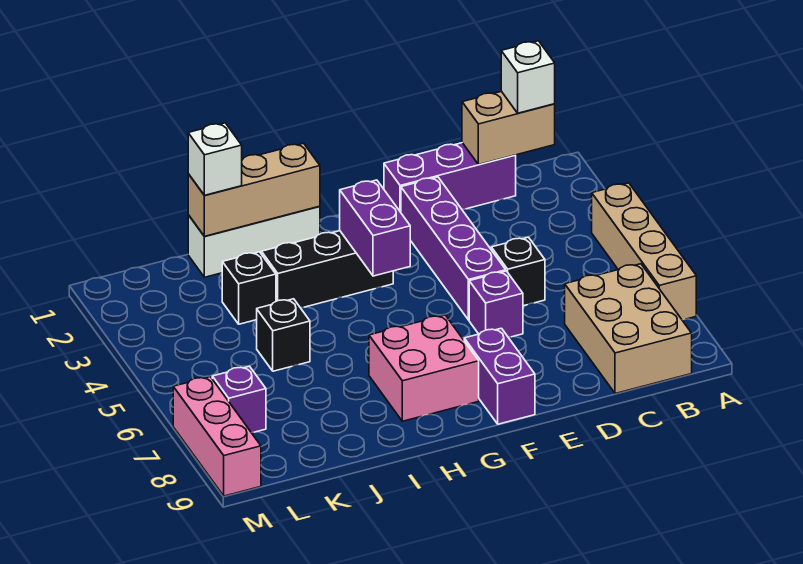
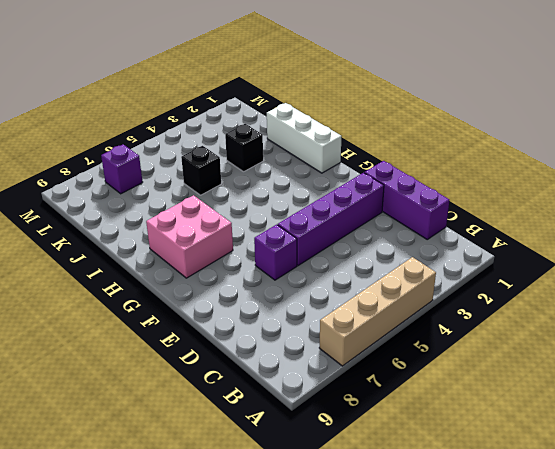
none -> tan brick B7:C9 level 1
none -> black brick D5 level 1
none -> purple brick F8:F9 level 1

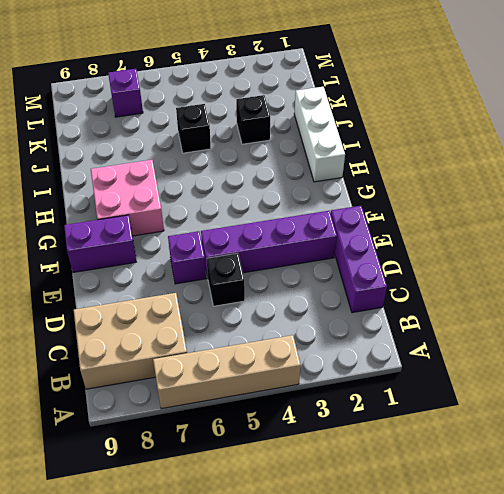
none -> black brick G3:I3 level 1
none -> pink brick M7:M9 level 1
none -> tan brick B1:C1 level 2

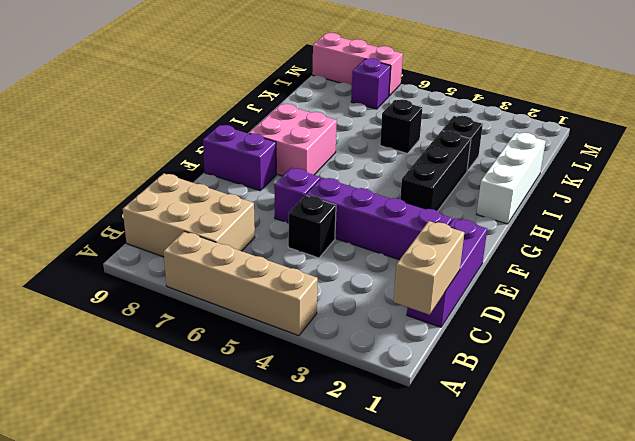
none -> purple brick G3:G4 level 2
none -> tan brick H1:J1 level 2
none -> white brick B1 level 3

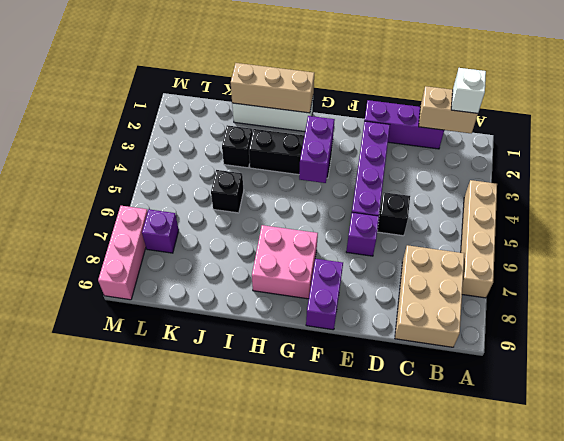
none -> white brick J1 level 3

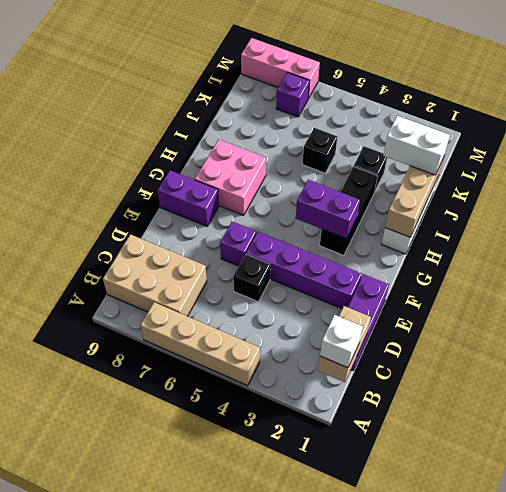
white brick J1:J2 level 3 -> white brick J1 level 3

